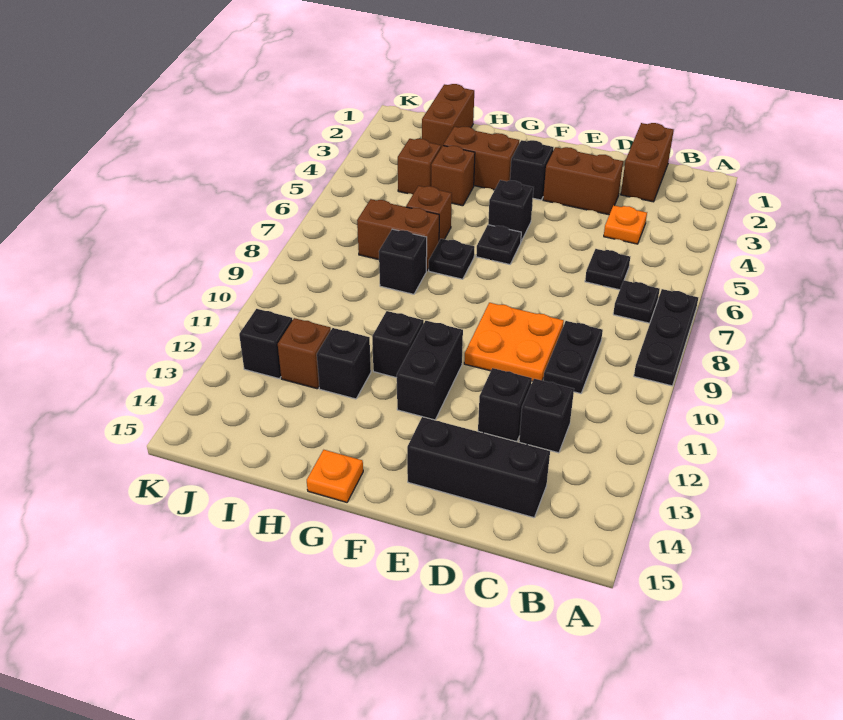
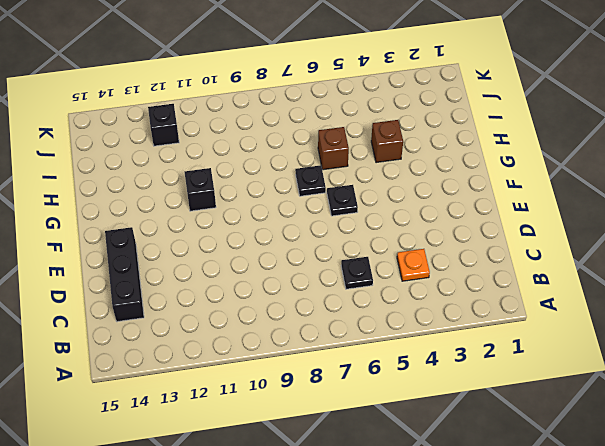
none -> black plate A7:A9 level 1
none -> black plate B7 level 1
none -> brown brick C1:C2 level 1

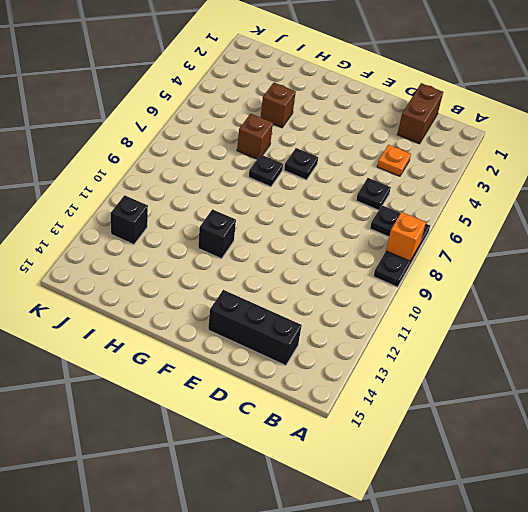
orange brick A8 level 2 -> none
none -> black plate C9:C10 level 1
none -> black brick C12 level 1
none -> brown brick D3:E3 level 1

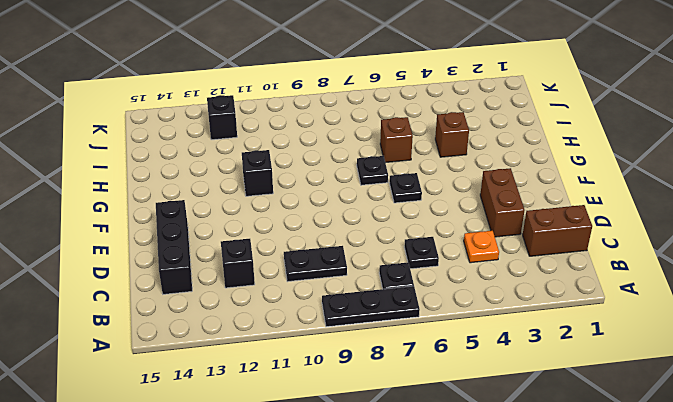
none -> orange plate D9:E10 level 1
none -> black brick D12 level 1
none -> black brick F3 level 1

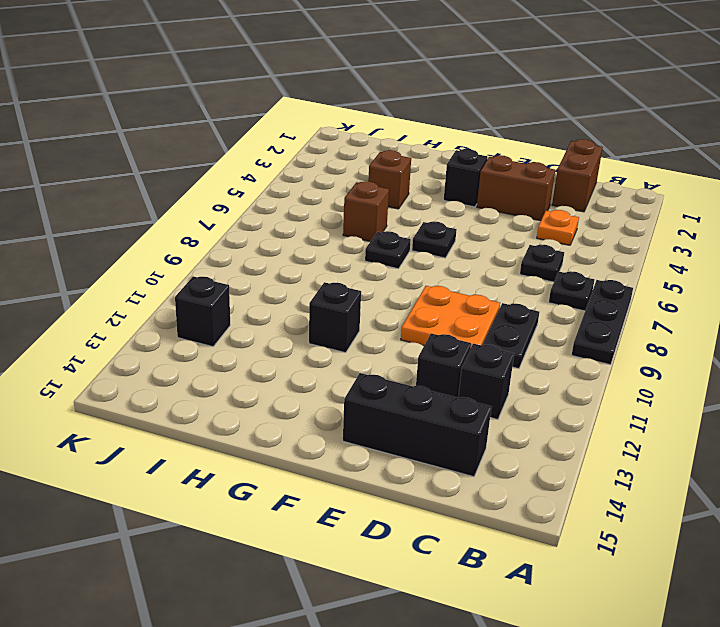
none -> black brick F5 level 1
none -> black brick F11:F12 level 1
none -> brown brick G3:H3 level 1

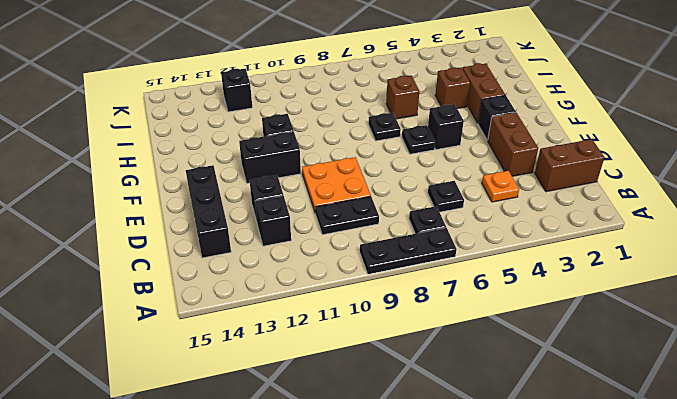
none -> orange plate G15 level 1
none -> brown brick H7:I7 level 1
none -> black brick H8 level 1

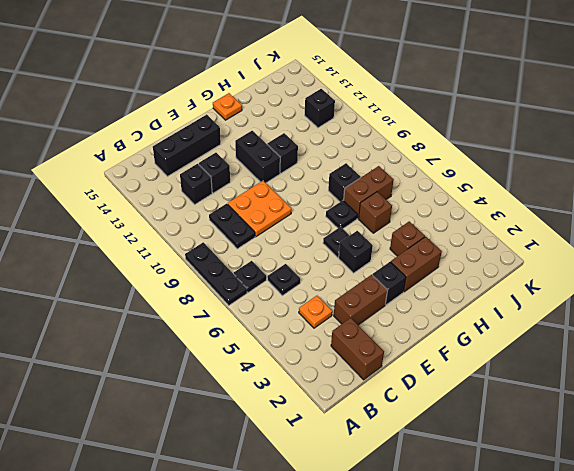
none -> black brick H12 level 1
none -> brown brick I1:I2 level 1
none -> brown brick I4 level 1

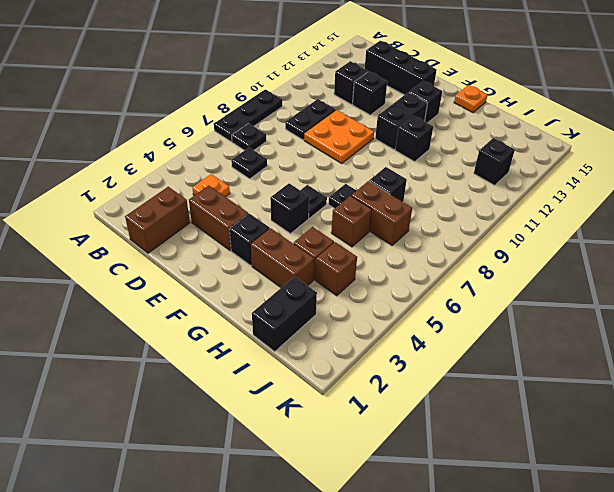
black brick F13 level 1 -> black brick H12 level 1
black brick I1:I2 level 1 -> brown brick I1:I2 level 1
none -> brown brick I12 level 1

